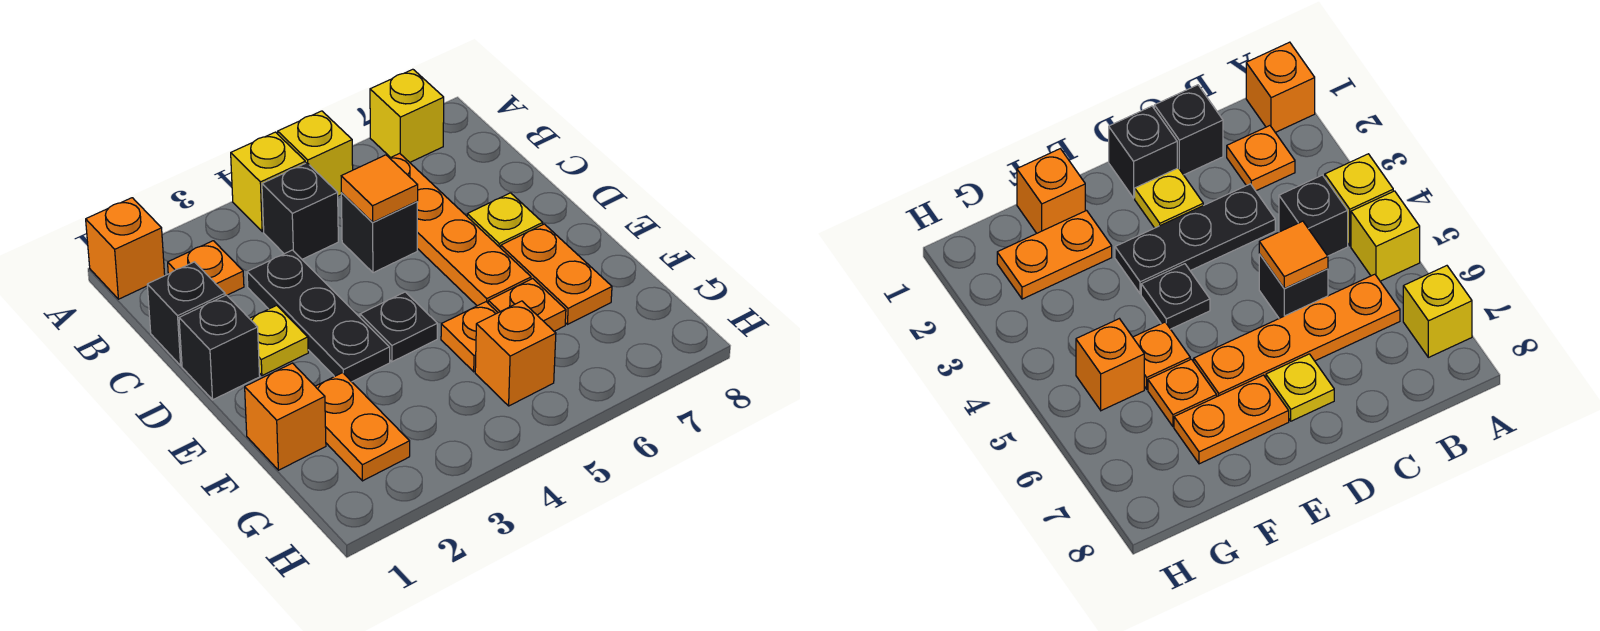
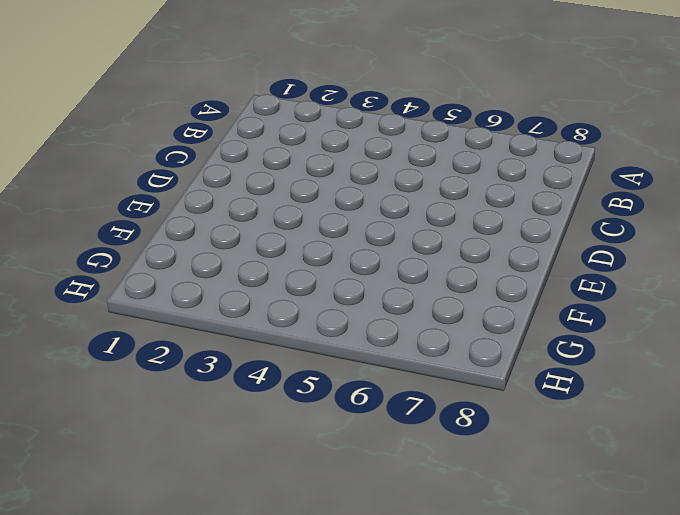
none -> orange brick A1 level 1
none -> yellow brick A4 level 1
none -> yellow brick A5 level 1

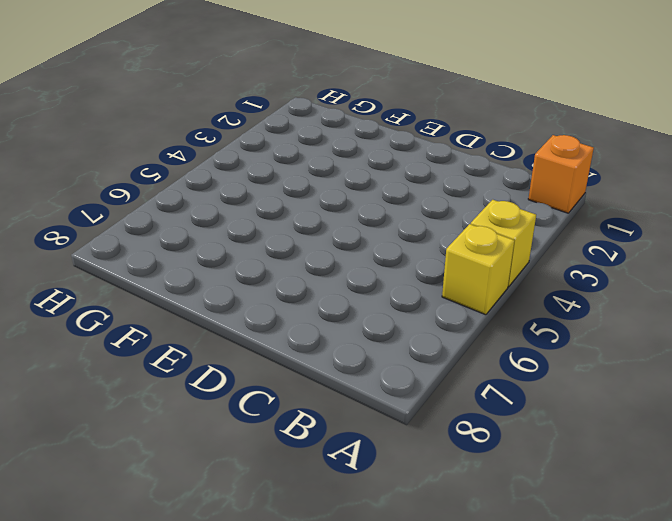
none -> yellow brick A7 level 1
none -> orange plate B2 level 1
none -> black brick B4 level 1

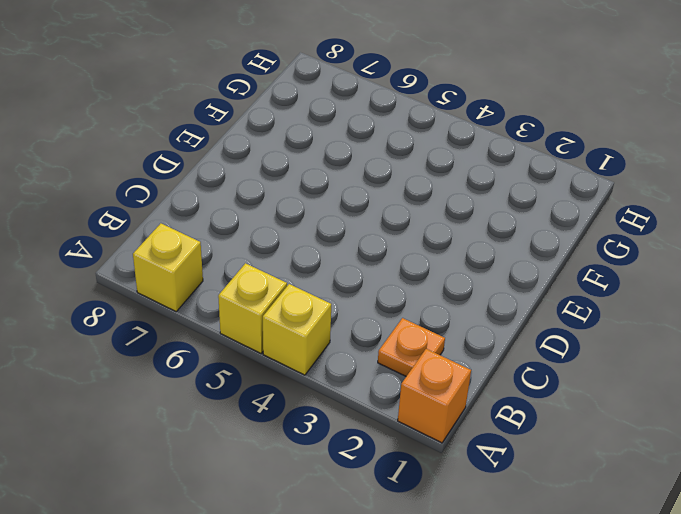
none -> black brick B4 level 1
none -> orange plate B6:E6 level 1
none -> black brick C1 level 1

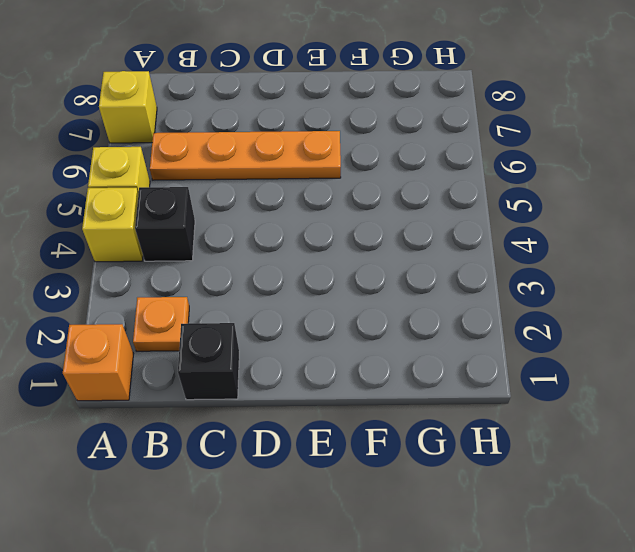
none -> black plate C3:E3 level 1
none -> black brick C5 level 1
none -> black brick D1 level 1

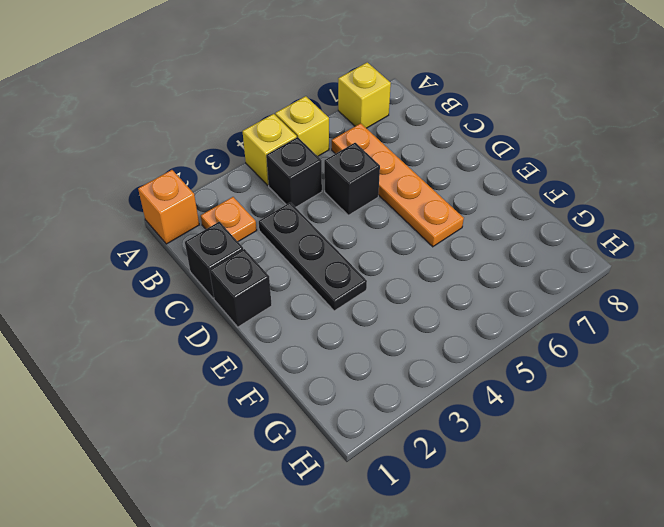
none -> yellow plate D2 level 1
none -> yellow plate D7 level 1
none -> black plate E4 level 1

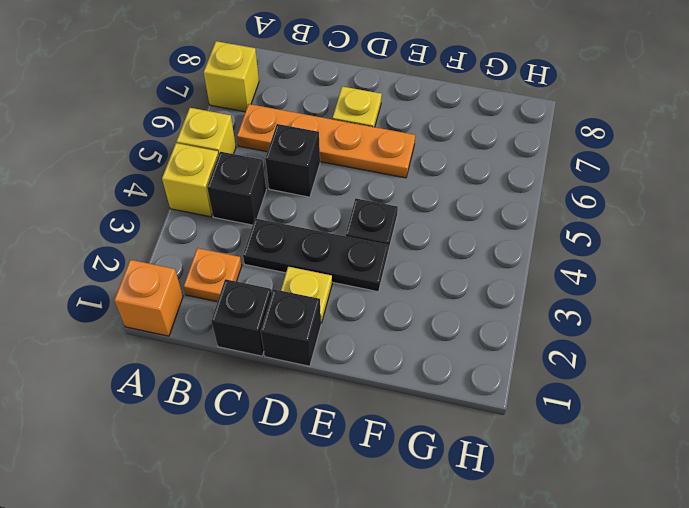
none -> orange plate E7:F7 level 1
none -> orange brick F1 level 1
none -> orange plate F2:G2 level 1

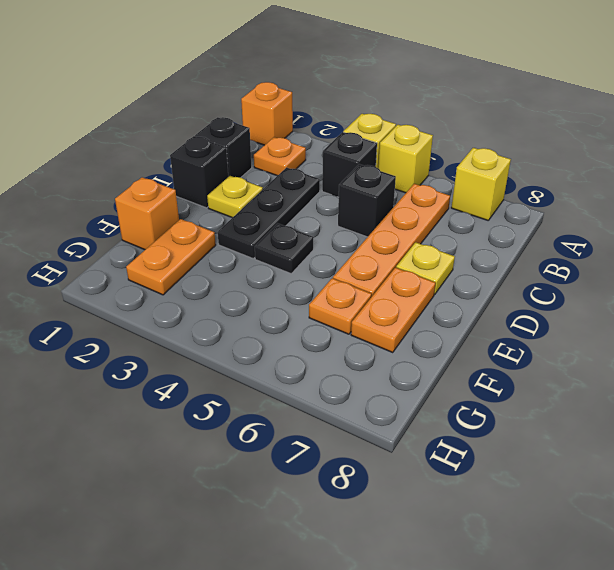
none -> orange plate F5 level 1
none -> orange brick G5 level 1
none -> orange tile C5 level 2

